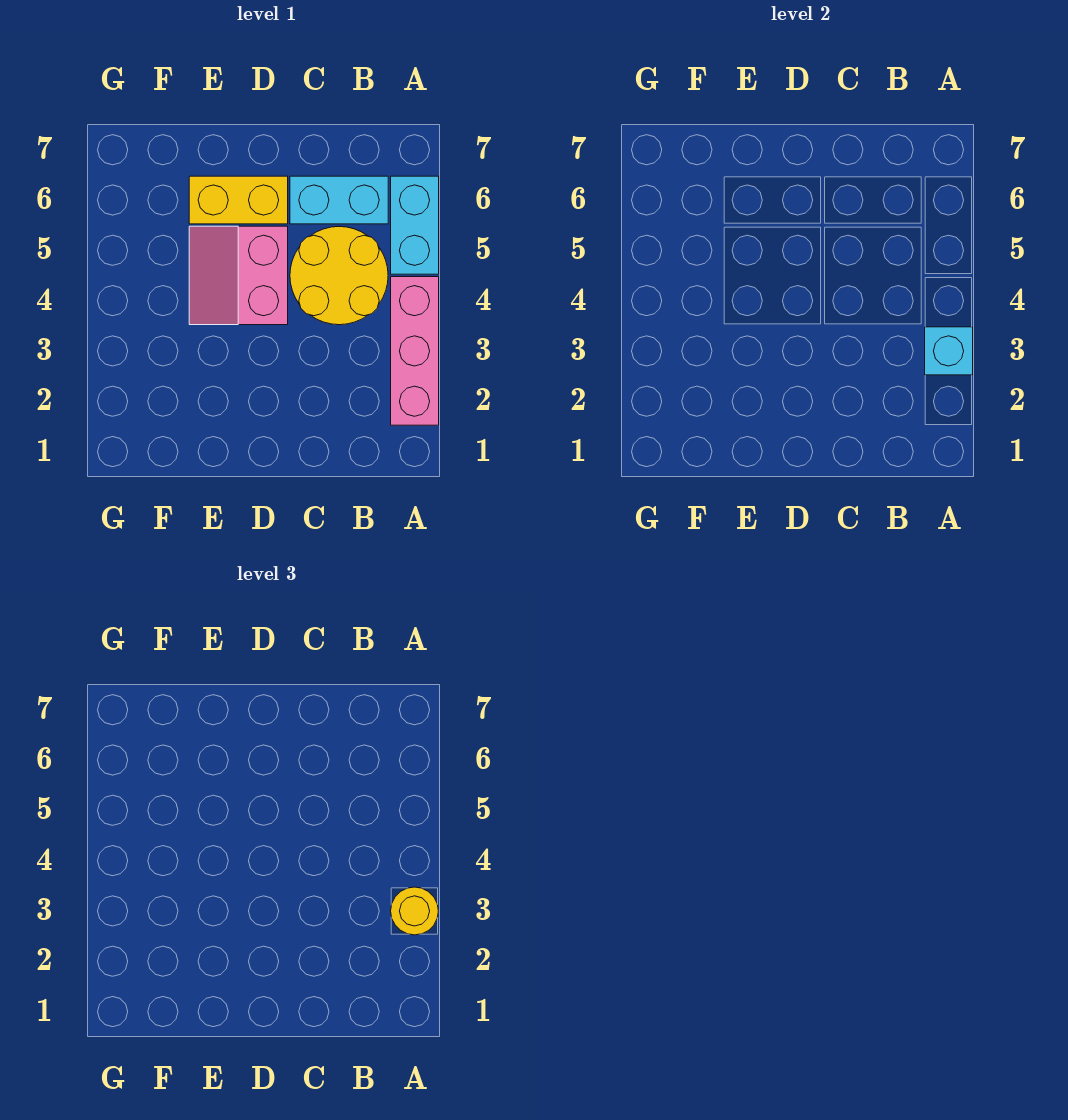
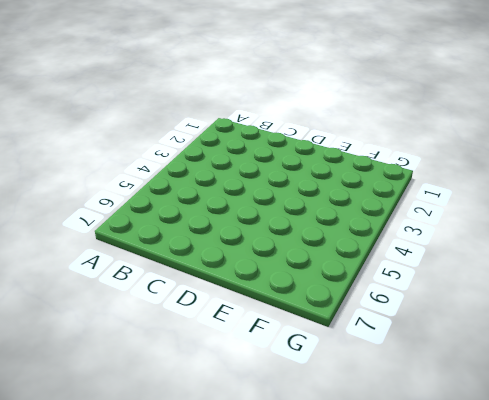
none -> pink brick A2:A4 level 1
none -> cyan brick A5:A6 level 1

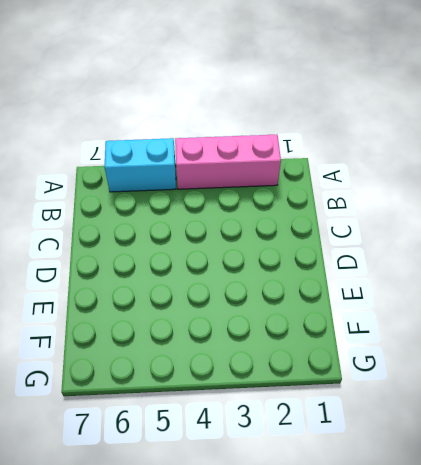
none -> yellow round brick B4:C5 level 1
none -> cyan brick B6:C6 level 1

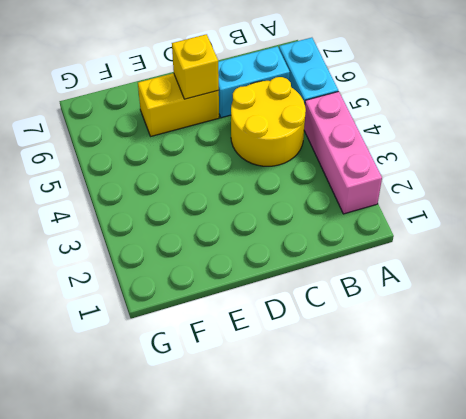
yellow brick D6 level 2 -> none
none -> pink slope D4:E5 level 1 top D
none -> cyan brick A3 level 2

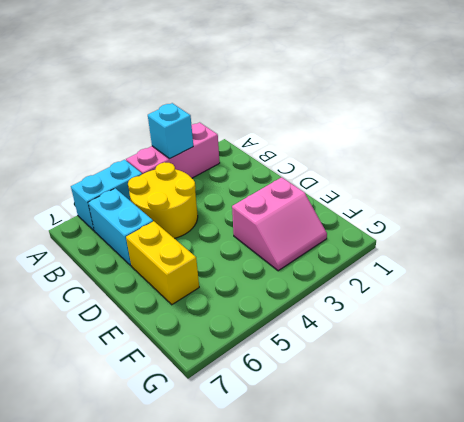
pink slope E2:F3 level 1 top E -> pink slope D4:E5 level 1 top D
none -> yellow round brick A3 level 3

